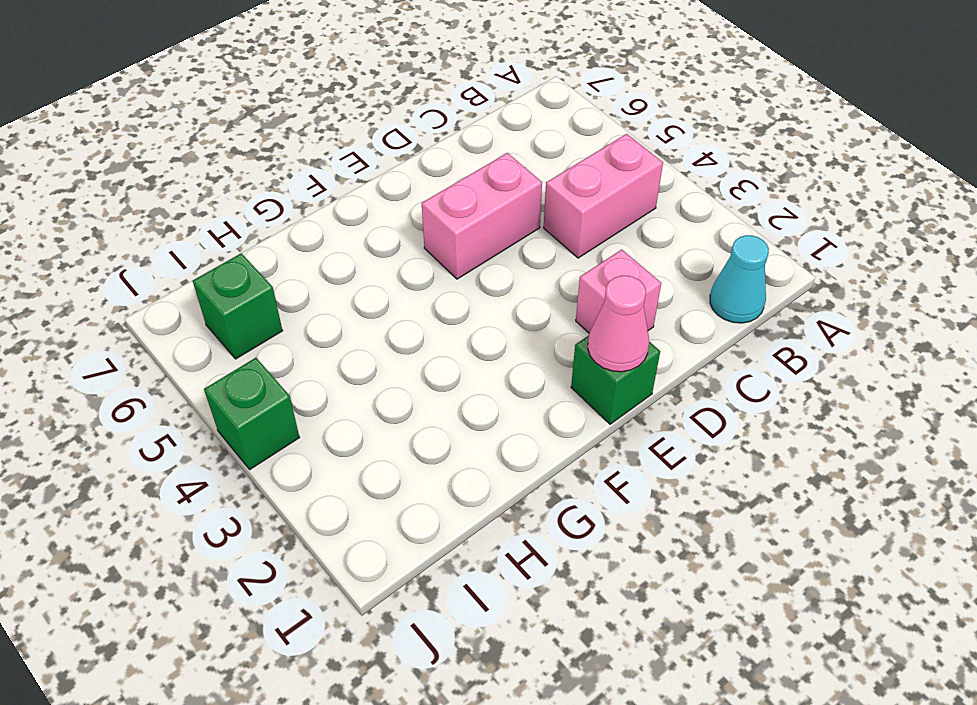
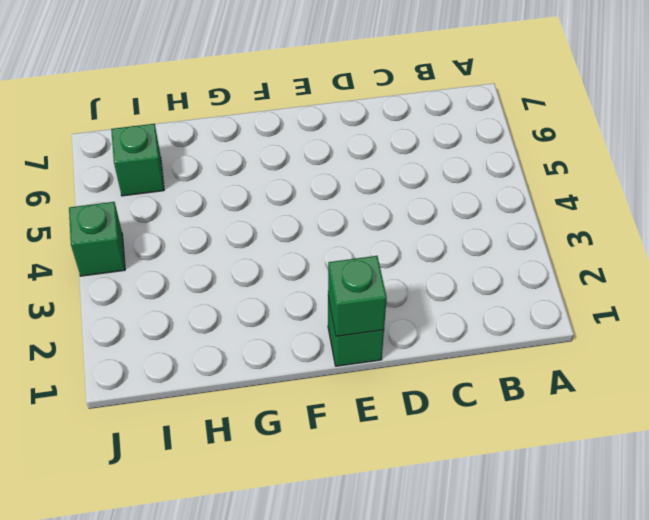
green brick E1 level 2 -> pink cone E1 level 2
none -> cyan cone B1 level 1
none -> pink brick B4:C4 level 1

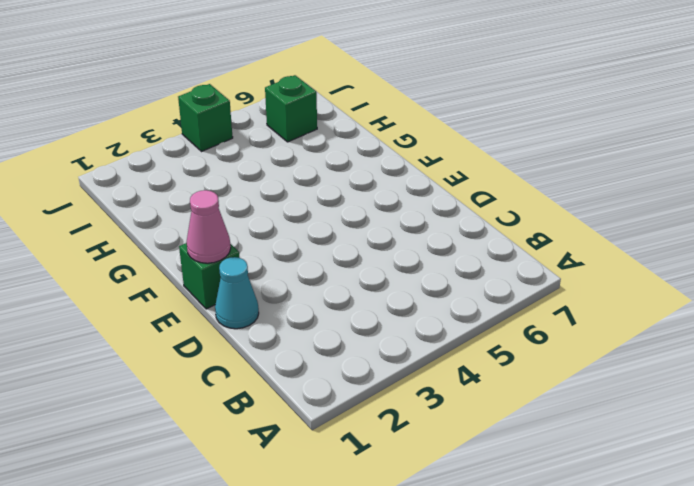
cyan cone D1 level 1 -> cyan cone B1 level 1
none -> pink brick B4:C4 level 1
none -> pink brick D2 level 1

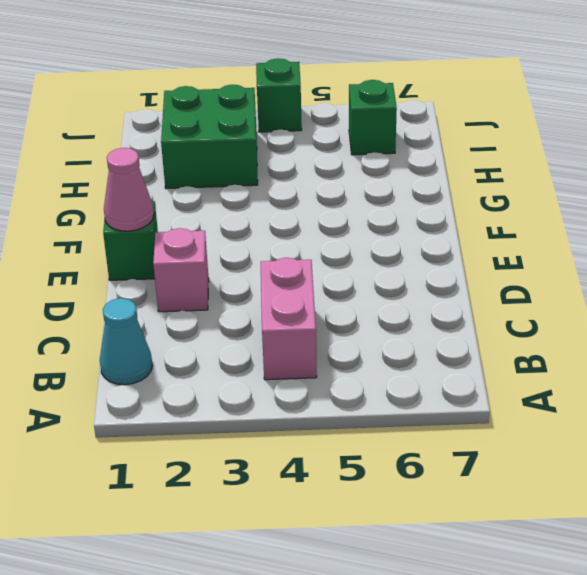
green brick H2:I3 level 1 -> none
none -> pink brick D5:E5 level 1

